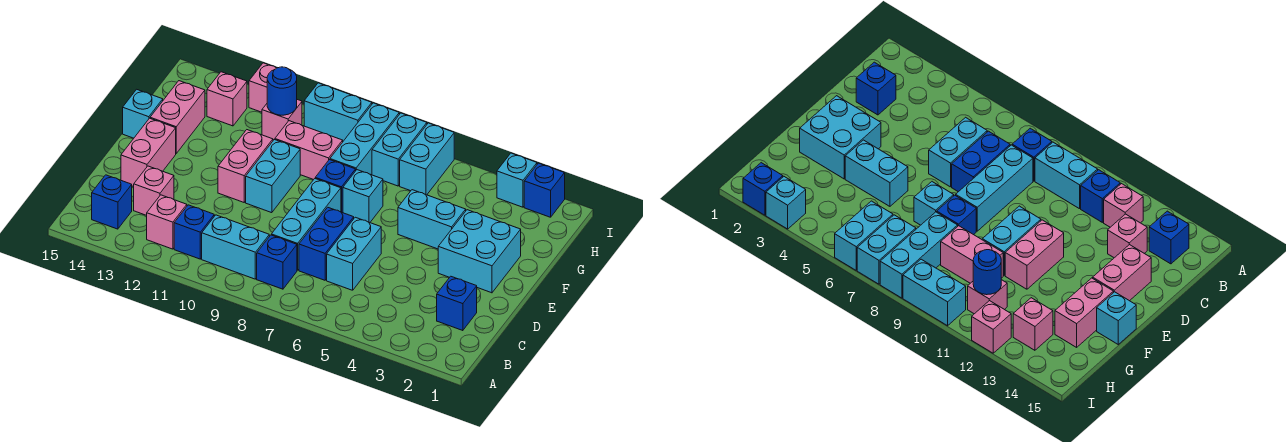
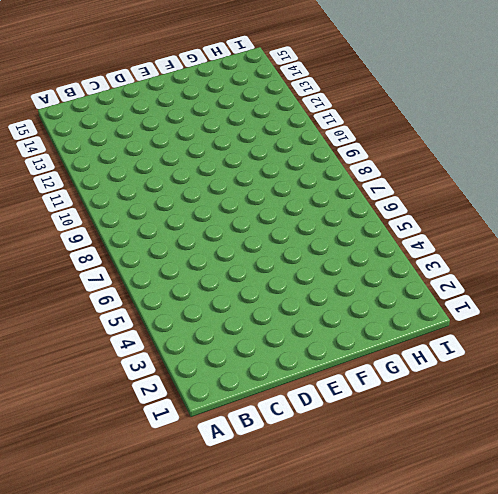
none -> blue brick B8 level 1
none -> cyan brick B9:B10 level 1
none -> blue brick B11 level 1
none -> pink brick B12 level 1

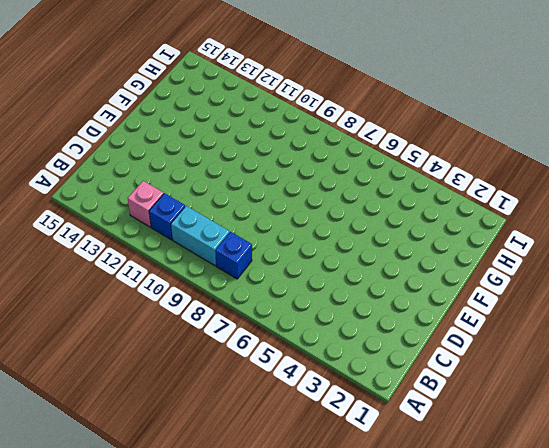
none -> blue brick B14 level 1
none -> blue brick C2 level 1
none -> cyan brick C6:D6 level 1
none -> blue brick C7:D7 level 1

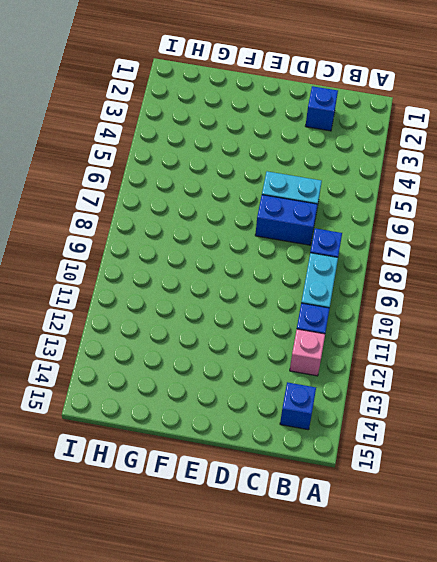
none -> cyan brick C8:E8 level 1
none -> pink brick C13 level 1
none -> pink brick D14:E14 level 1
none -> cyan brick E2:F3 level 1

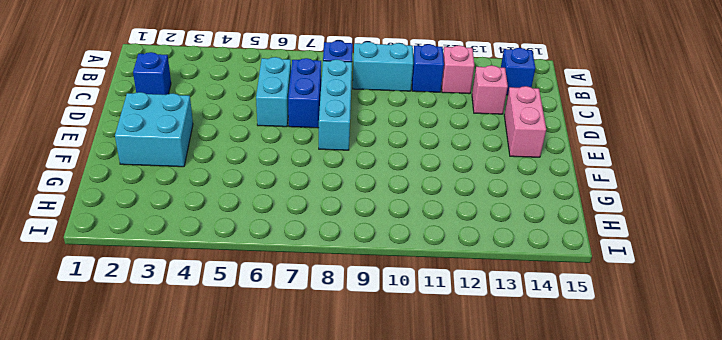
none -> cyan brick E10:F10 level 1
none -> pink brick E11:F11 level 1
none -> cyan brick F4:F5 level 1
none -> cyan brick F7 level 1

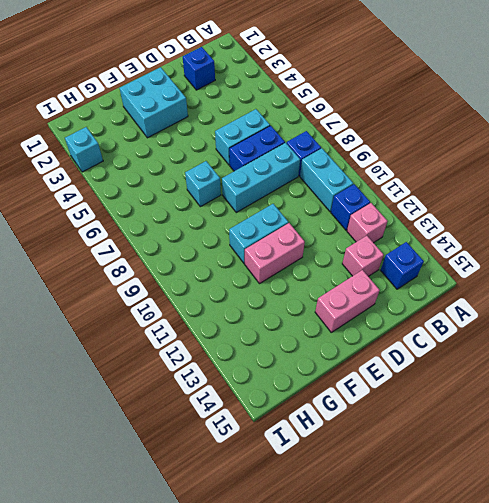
none -> cyan brick F4:F5 level 1
none -> blue brick F8 level 1
none -> pink brick F14:G14 level 1
none -> cyan brick F15 level 1

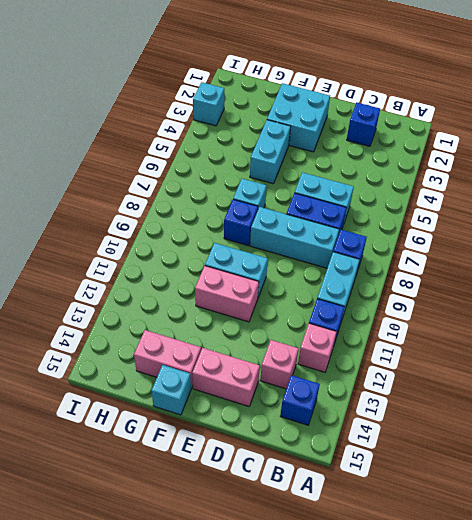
none -> cyan brick G8:I8 level 1
none -> pink brick G9:G10 level 1
none -> cyan brick H6:I6 level 1
none -> cyan brick H7:I7 level 1

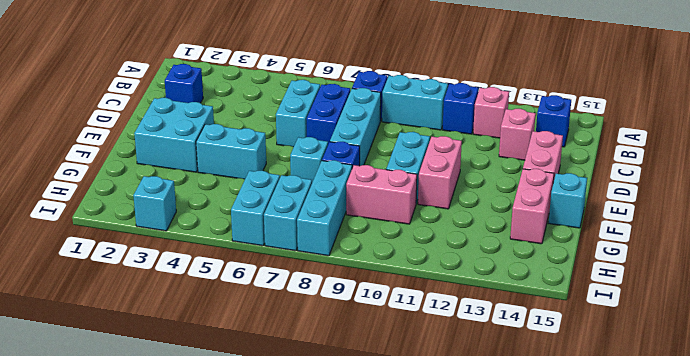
none -> pink brick H11 level 1
none -> pink brick H13 level 1
none -> blue brick I2 level 1
none -> cyan brick I9:I10 level 1

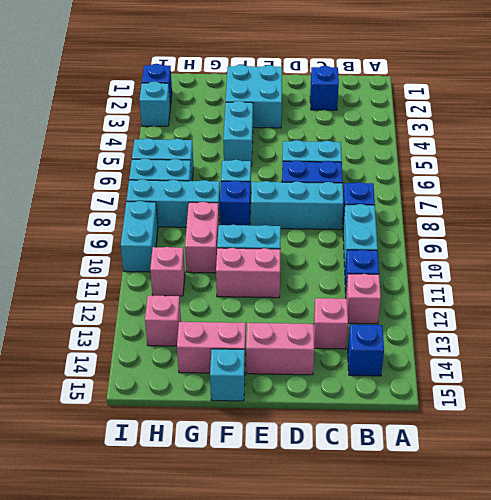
none -> pink brick I12 level 1
none -> blue round brick H11 level 2

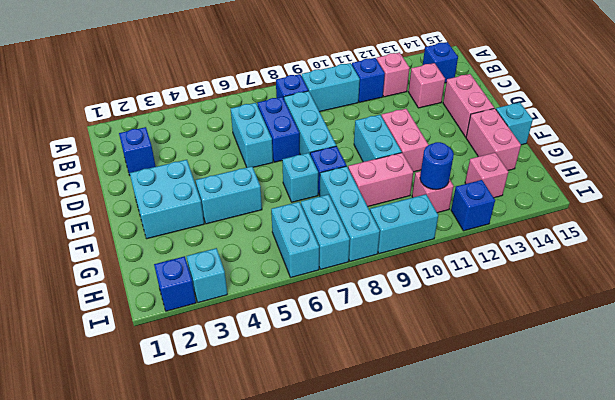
blue brick I12 level 1 -> pink brick I12 level 1

